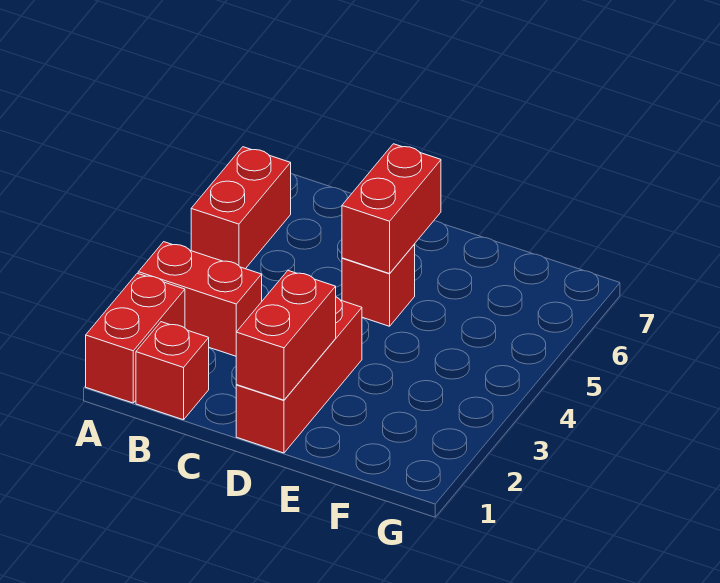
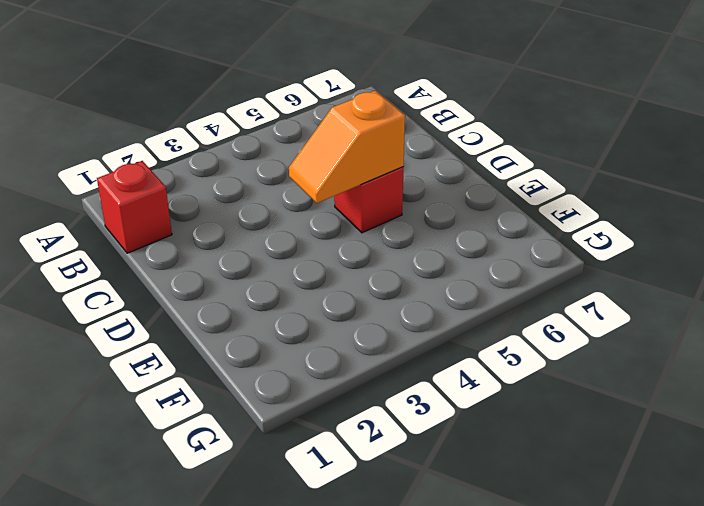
orange slope D4:D5 level 2 top 5 -> red brick D5:D6 level 2
none -> red brick A1:A2 level 1
none -> red brick A3:B3 level 1

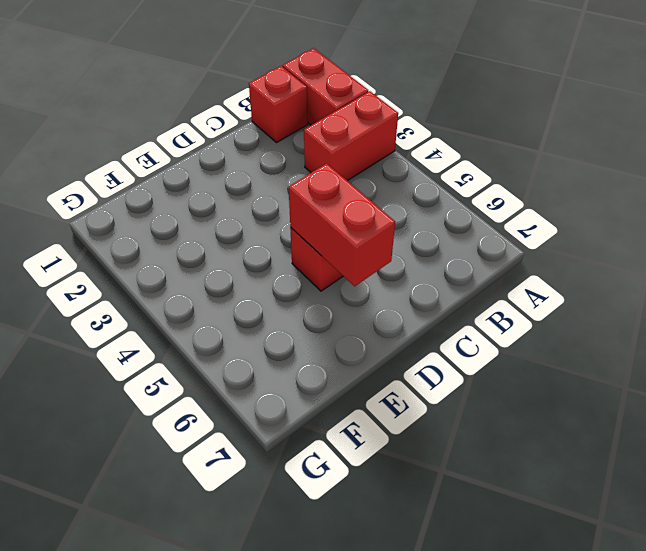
none -> red brick A5:A6 level 1
none -> red brick D1:D3 level 1

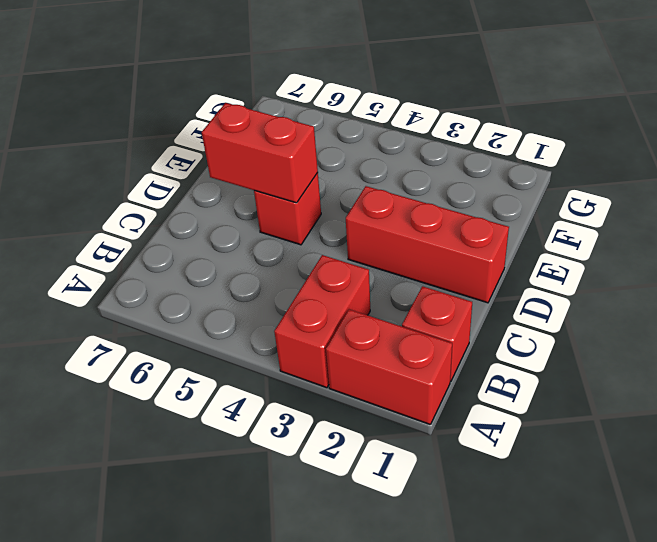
none -> red brick A5:A6 level 1
none -> red brick D1:D2 level 2

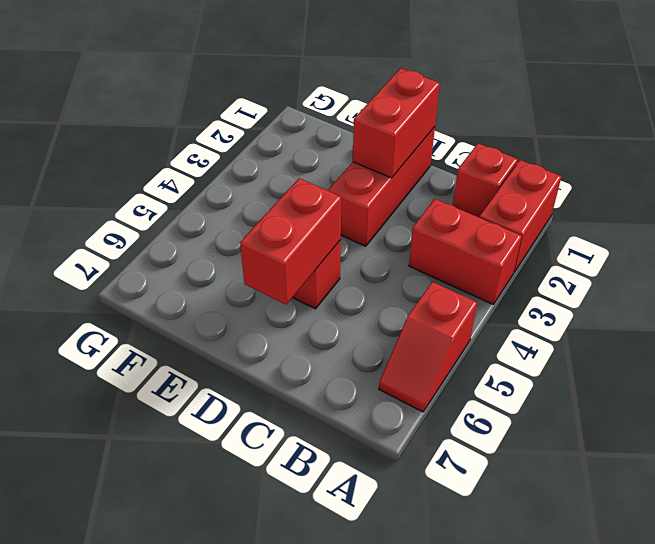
red slope A5:A6 level 1 top 5 -> red brick A5:A6 level 1

